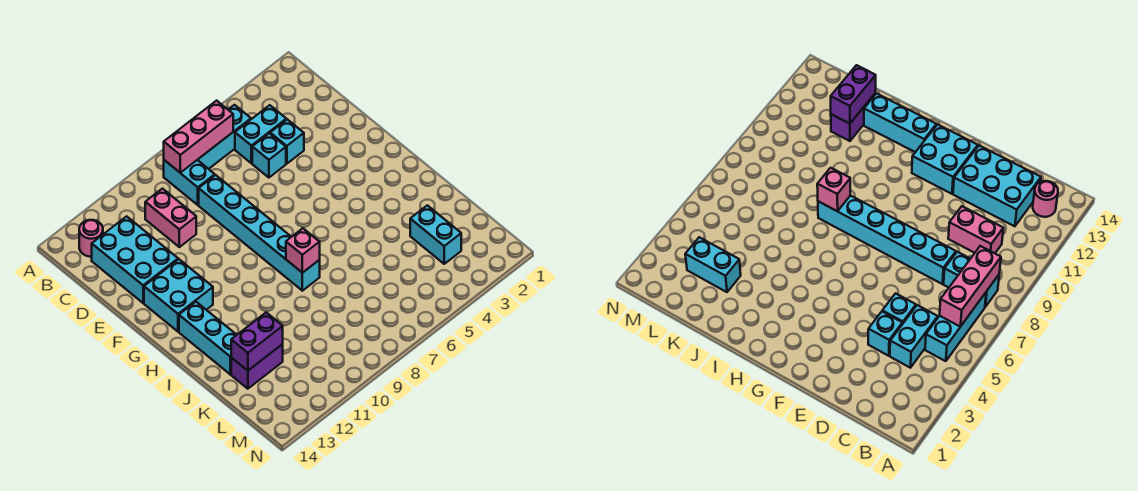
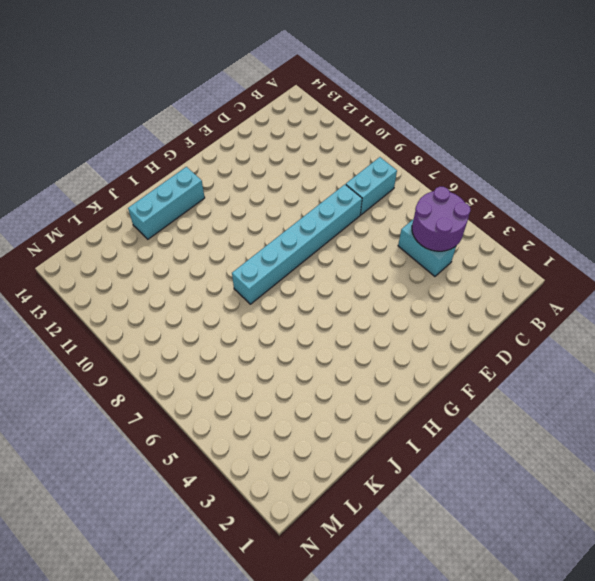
purple round brick B4:C5 level 2 -> none
none -> cyan brick B5:B7 level 1
none -> pink round brick B13 level 1
none -> pink brick C10:D10 level 1

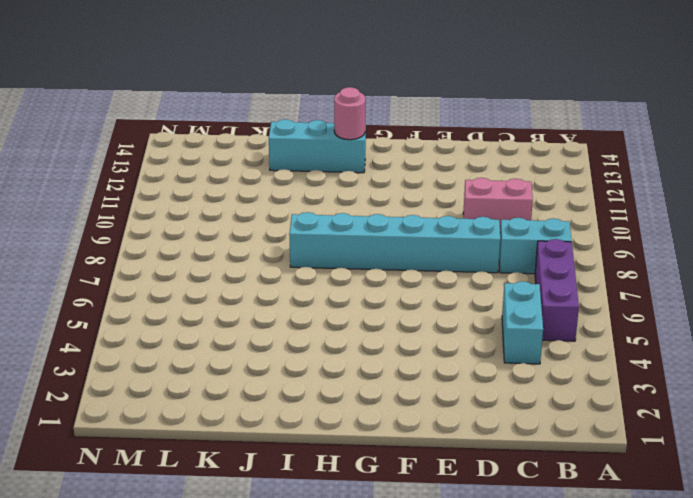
purple brick B5:B7 level 1 -> cyan brick B5:B7 level 1
pink round brick H13 level 2 -> pink round brick B13 level 1
none -> cyan brick C12:E13 level 1
none -> cyan brick D4 level 1
none -> cyan brick D5 level 1

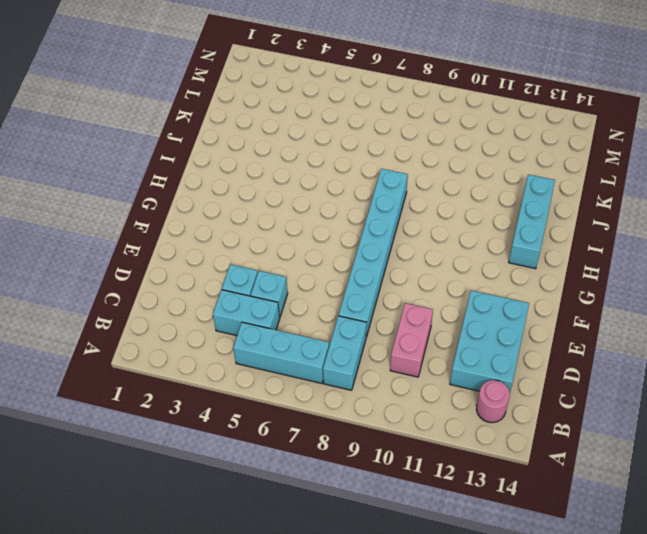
none -> cyan brick F12:G13 level 1
none -> cyan brick K3:L3 level 1
none -> purple brick K12:K13 level 1

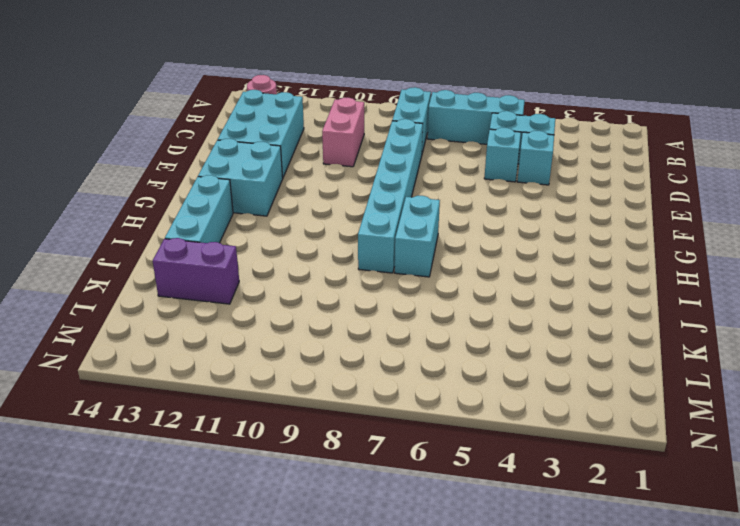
cyan brick H7:I7 level 1 -> cyan brick K3:L3 level 1
none -> pink brick B6:B8 level 2
none -> pink brick I8 level 2
none -> purple brick K12:K13 level 2

